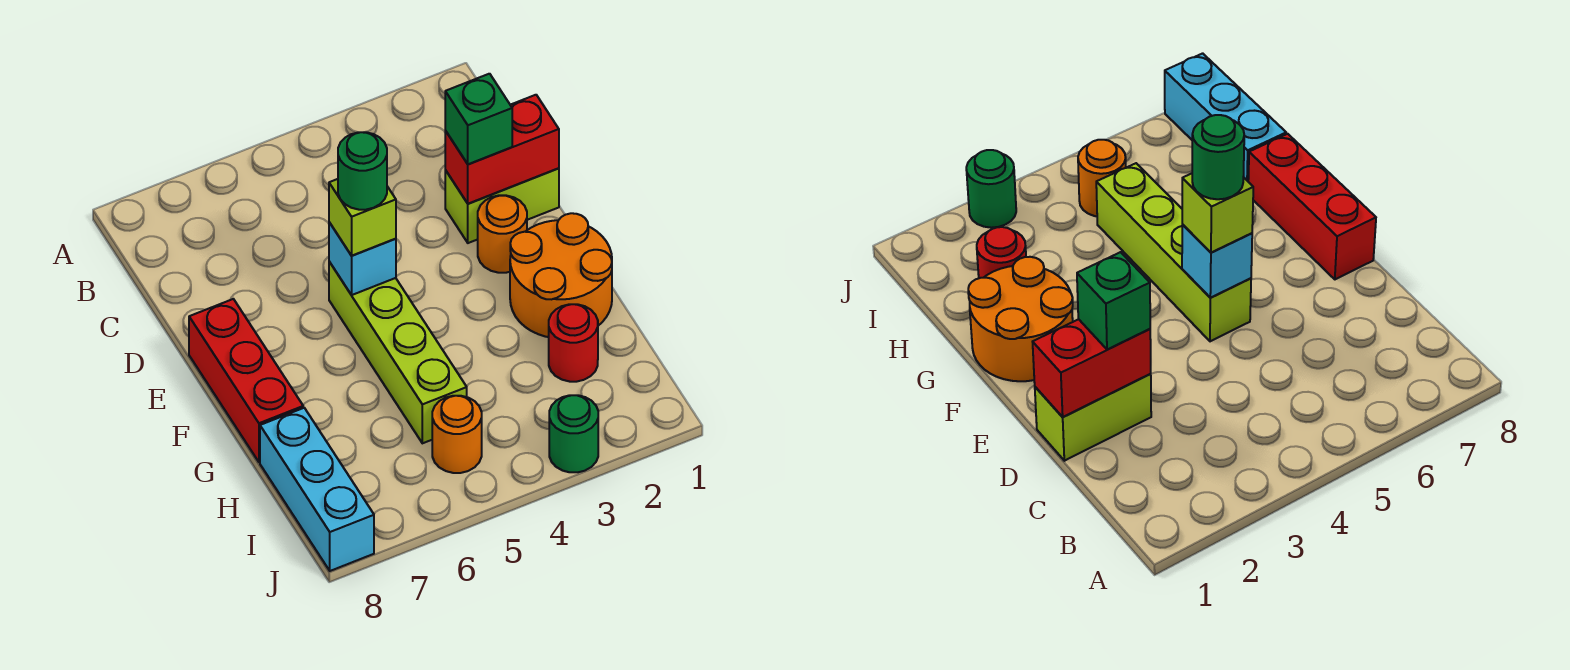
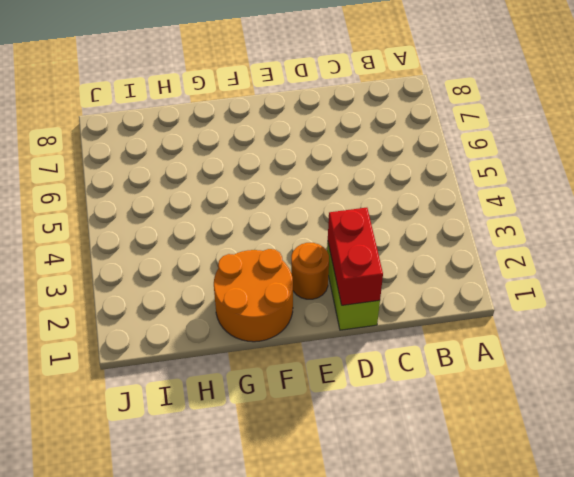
none -> lime brick E5:H5 level 1
none -> red brick E8:G8 level 1
none -> red round brick H2 level 1

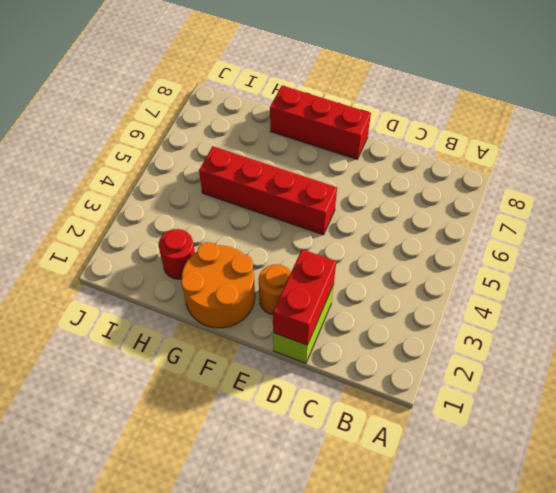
red brick E5:H5 level 1 -> lime brick E5:H5 level 1
none -> cyan brick H8:J8 level 1
none -> orange round brick I5 level 1
none -> green round brick J3 level 1

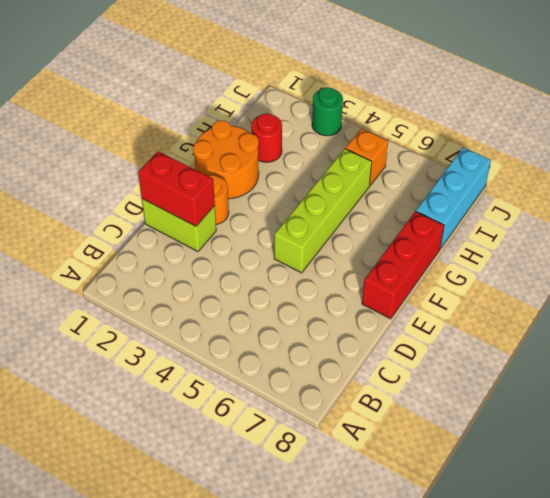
orange brick I5 level 1 -> orange round brick I5 level 1
none -> cyan brick E5 level 2
none -> green brick D2 level 3
none -> lime brick E5 level 3

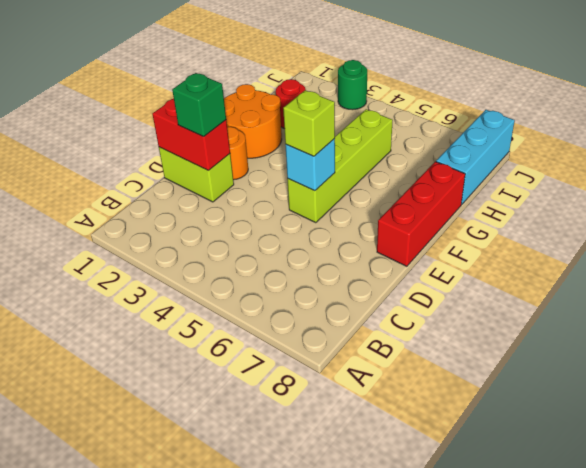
none -> orange round brick I5 level 1
none -> green round brick E5 level 4

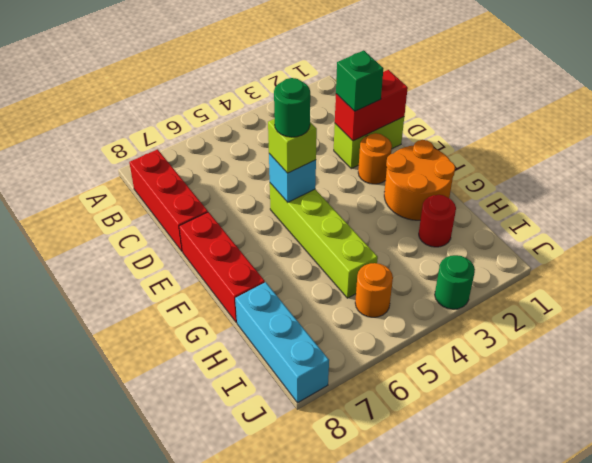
red brick B8:D8 level 1 -> none

